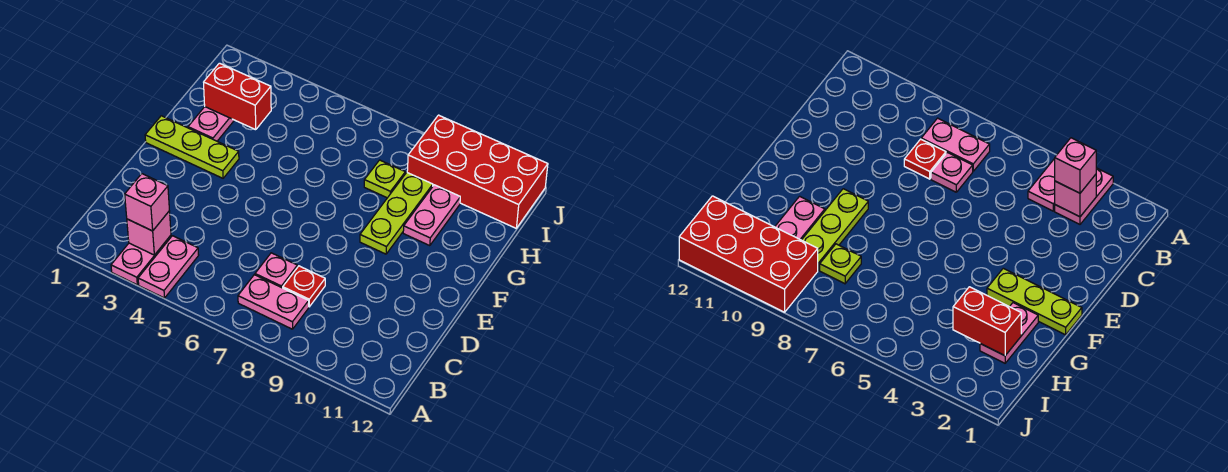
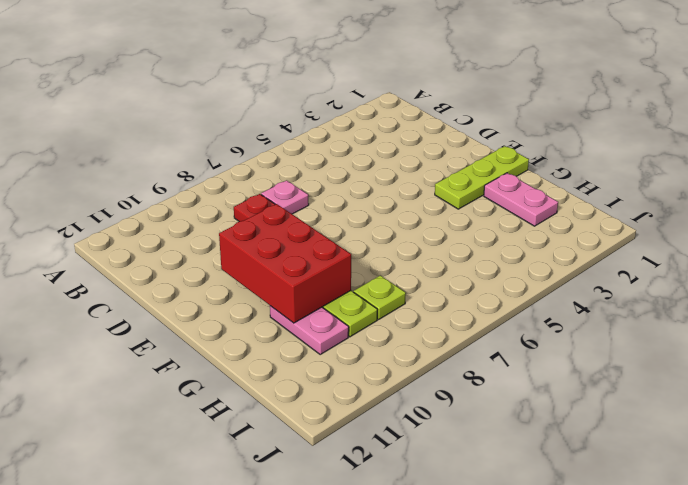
red brick E9:G10 level 2 -> none
none -> pink plate A3:B3 level 1
none -> pink plate A4:B4 level 1
none -> pink plate B7:B8 level 1

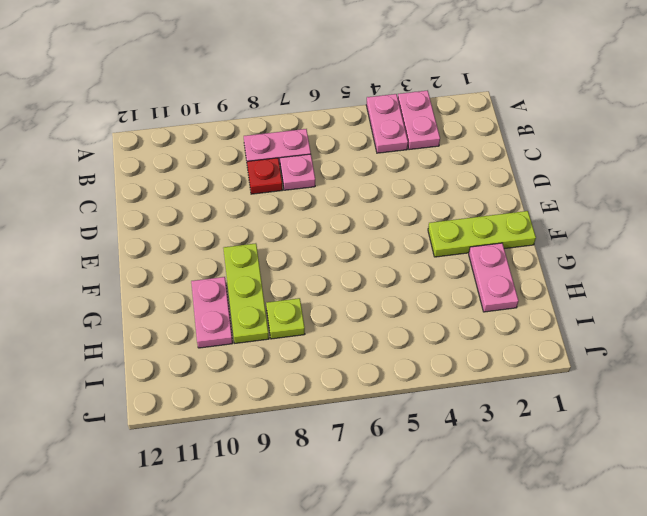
none -> red brick I9:J12 level 1
none -> pink brick B3 level 2
none -> red brick H2:H3 level 2

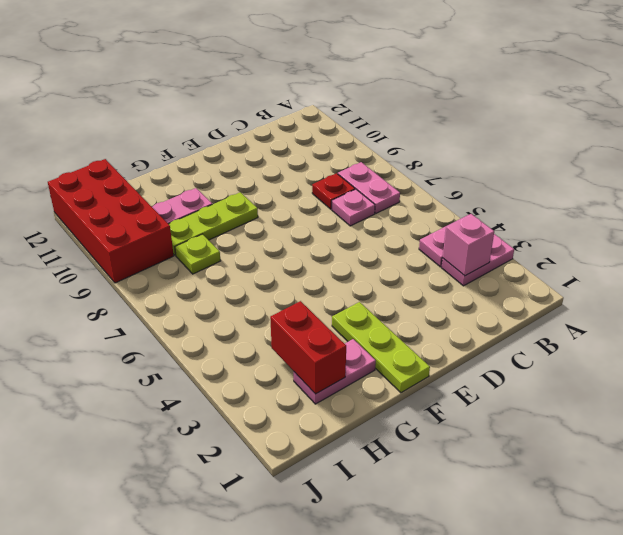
none -> pink brick B3 level 3

